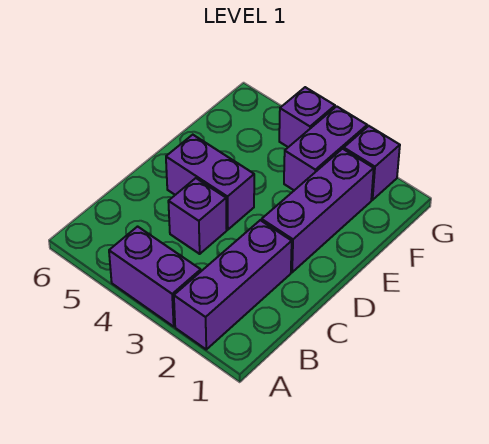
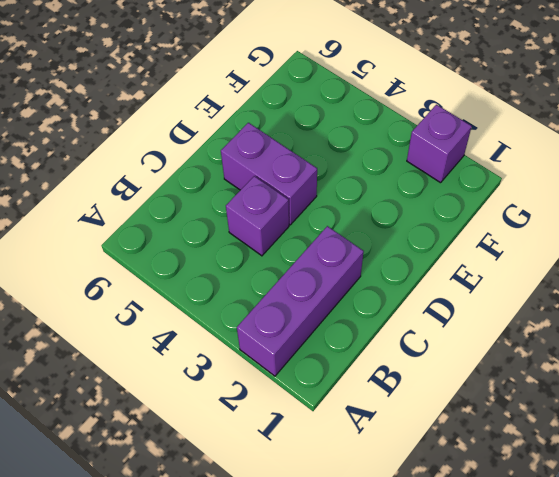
none -> purple brick A3:A4 level 1
none -> purple brick D2:F2 level 1

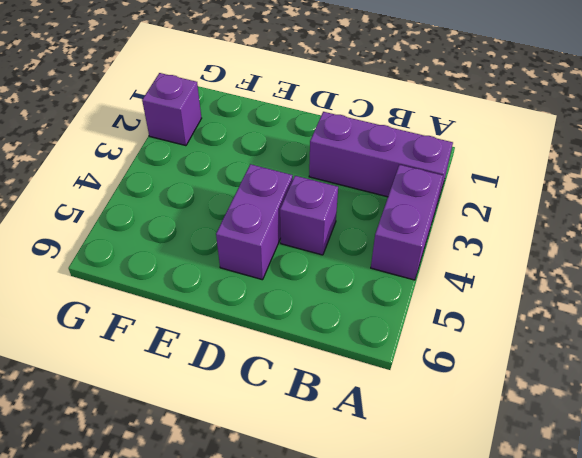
none -> purple brick D2:F2 level 1
none -> purple brick F3:G3 level 1

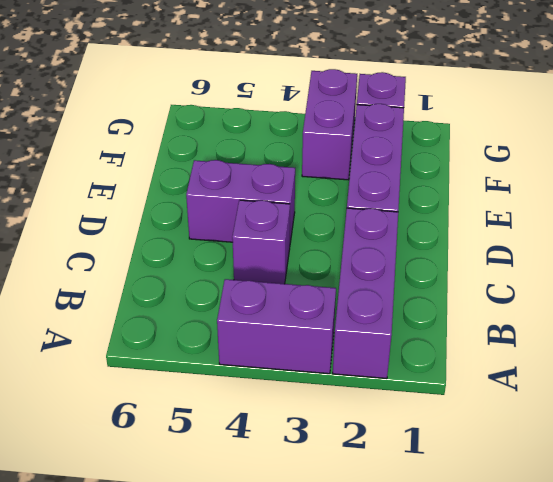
none -> purple brick G4 level 1

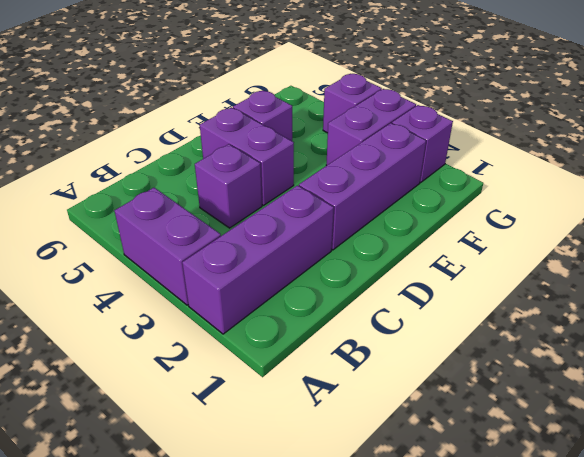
purple brick E5 level 1 -> none

